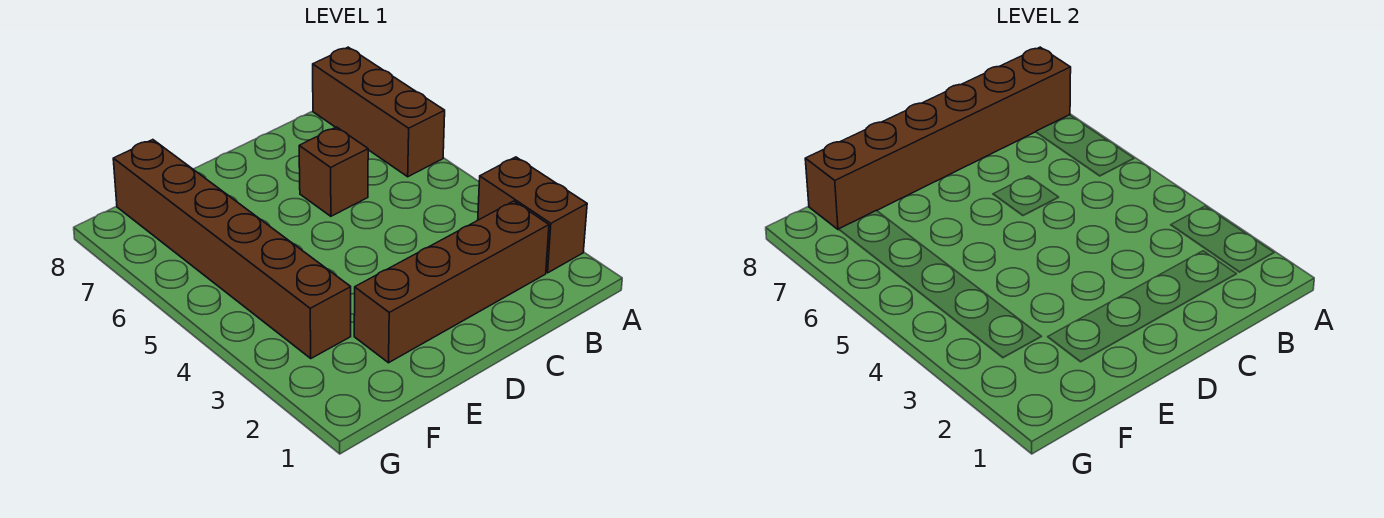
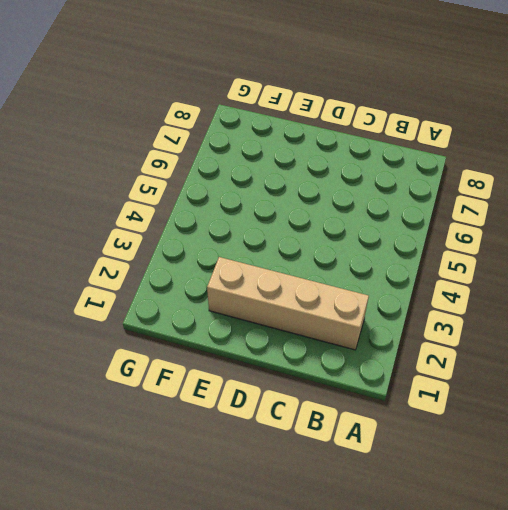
tan brick B2:E2 level 1 -> brown brick B2:E2 level 1
none -> brown brick A2:A3 level 1
none -> brown brick A6:A8 level 1

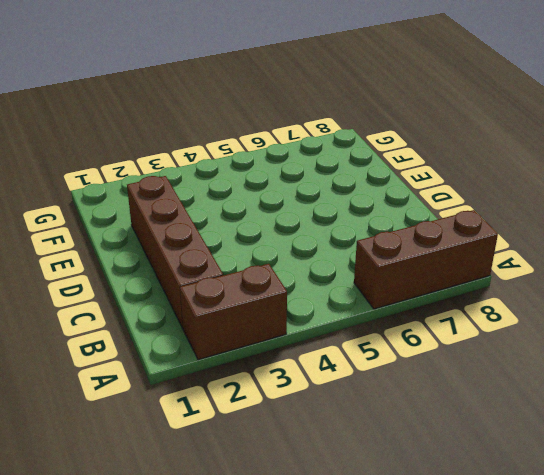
none -> brown brick C6 level 1
none -> brown brick F3:F8 level 1

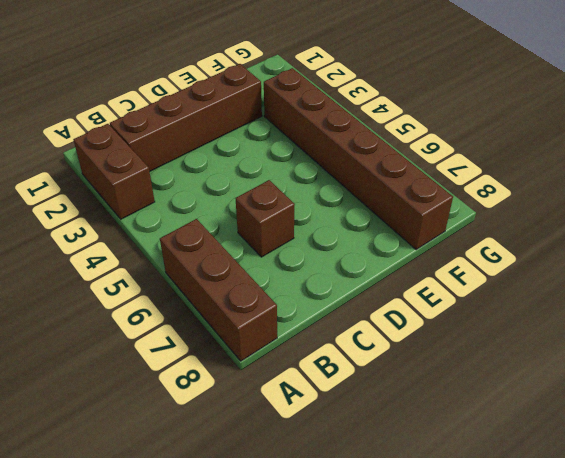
none -> brown brick A8:F8 level 2

